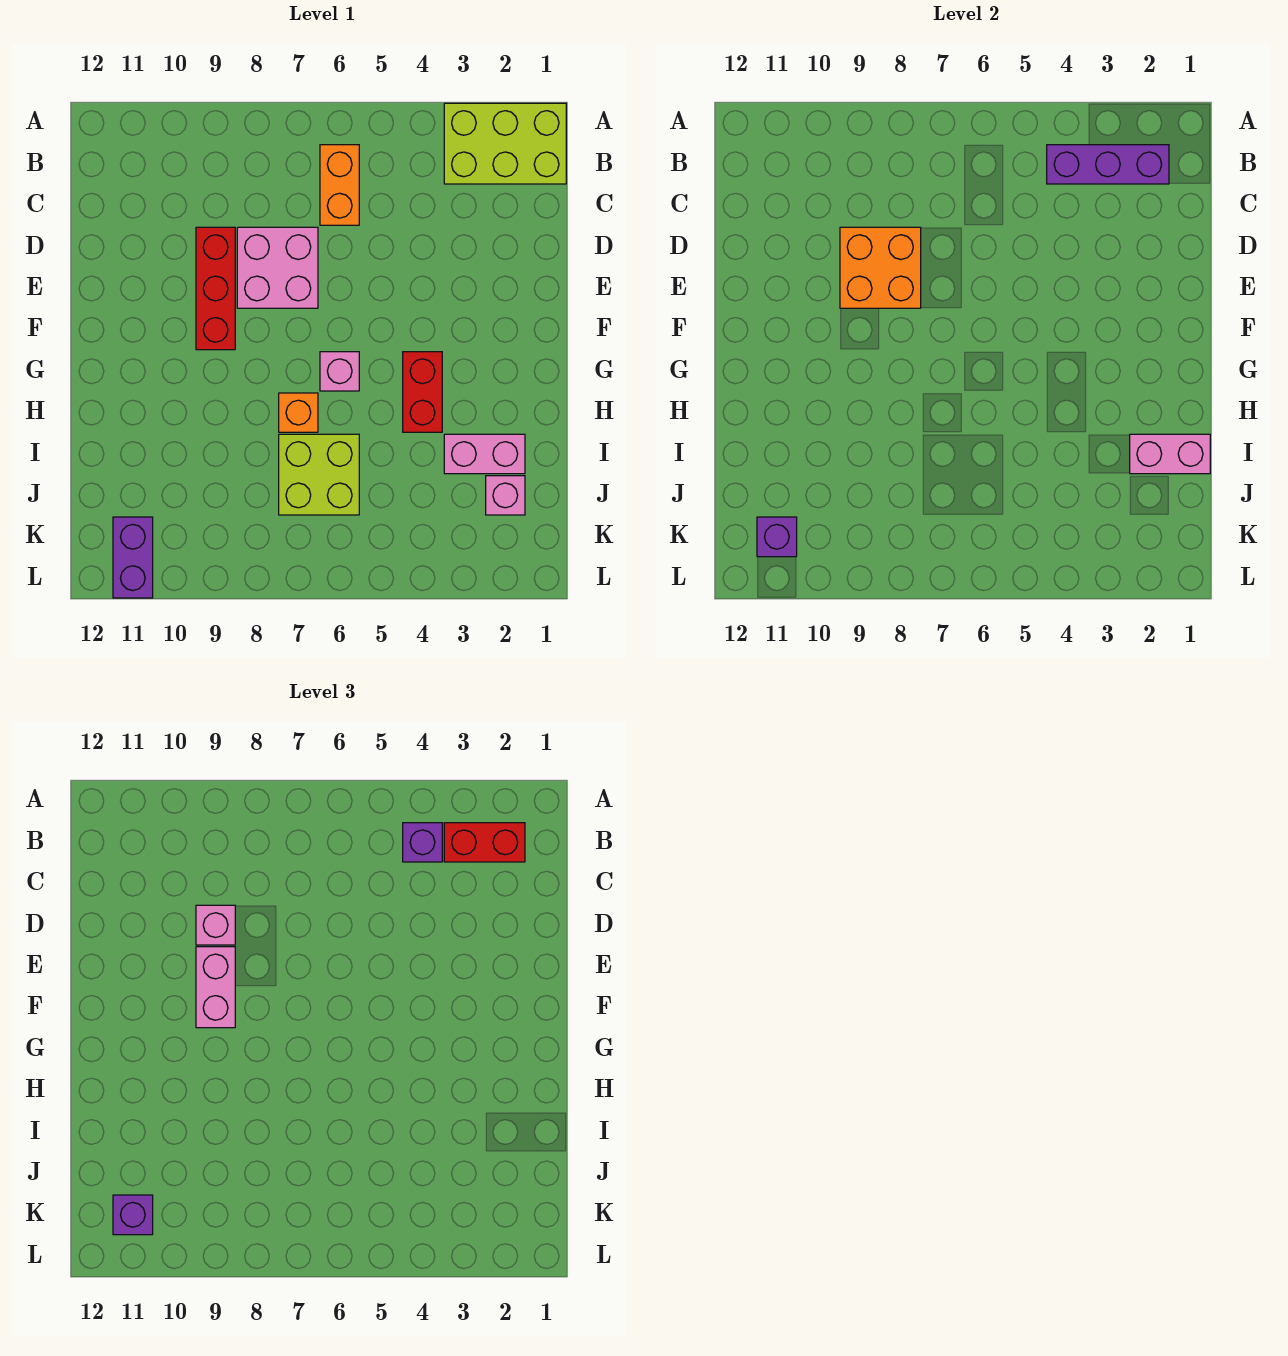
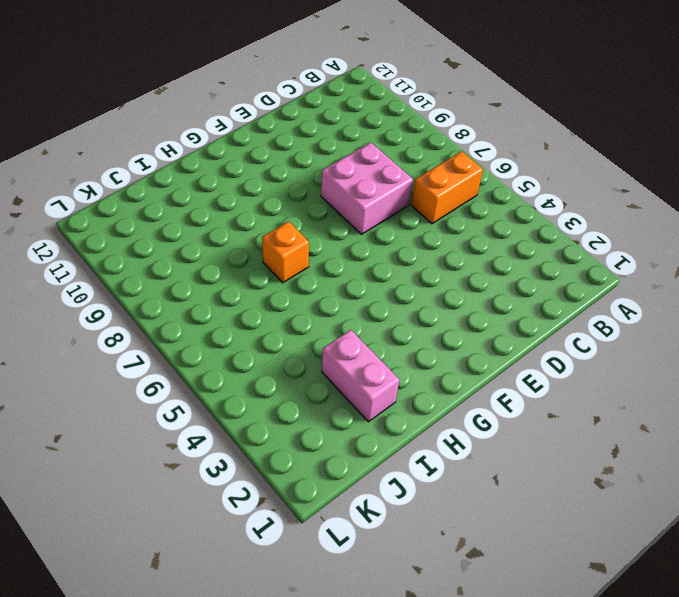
none -> lime brick A1:B3 level 1
none -> red brick D9:F9 level 1
none -> red brick G4:H4 level 1

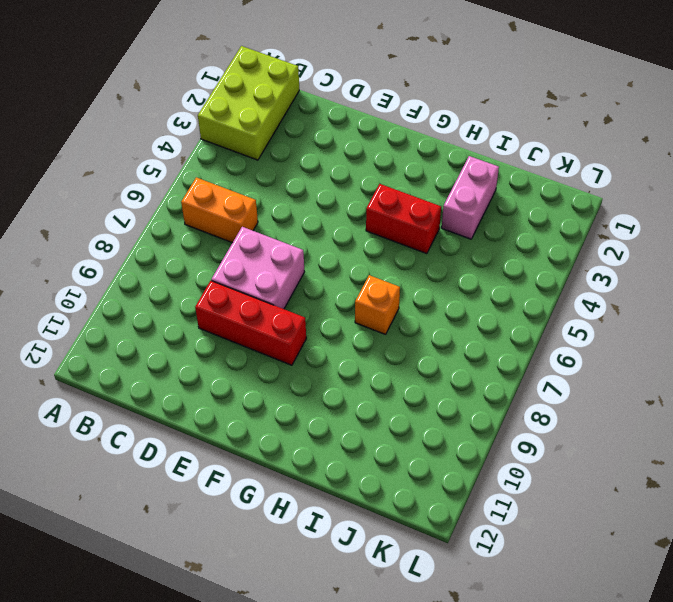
none -> pink brick G6 level 1
none -> lime brick I6:J7 level 1
none -> pink brick J2 level 1

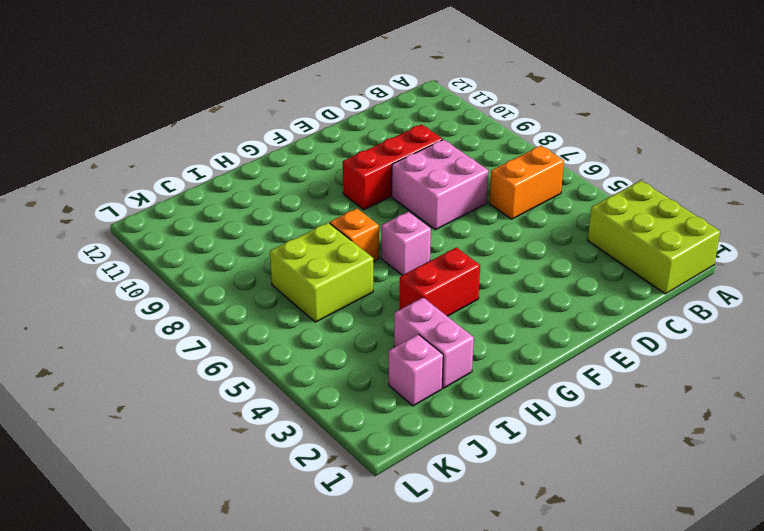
none -> purple brick K11:L11 level 1
none -> purple brick B2:B4 level 2
none -> orange brick D8:E9 level 2

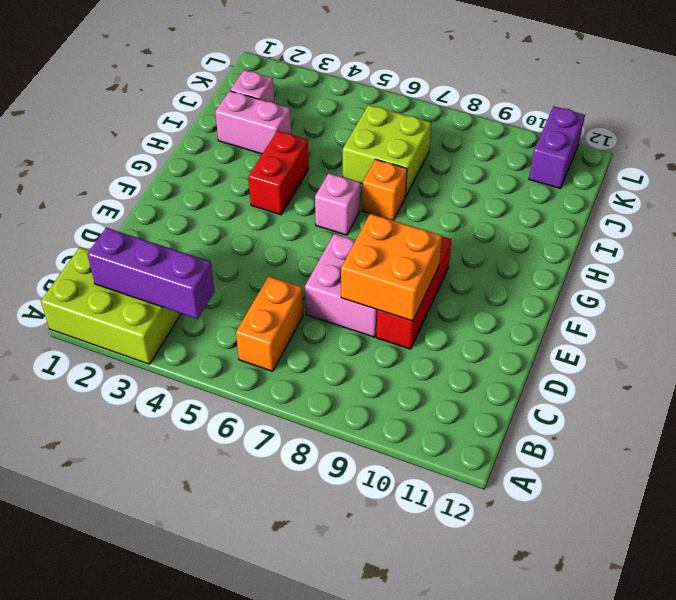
none -> pink brick I1:I2 level 2
none -> purple brick K11 level 2
none -> red brick B2:B3 level 3

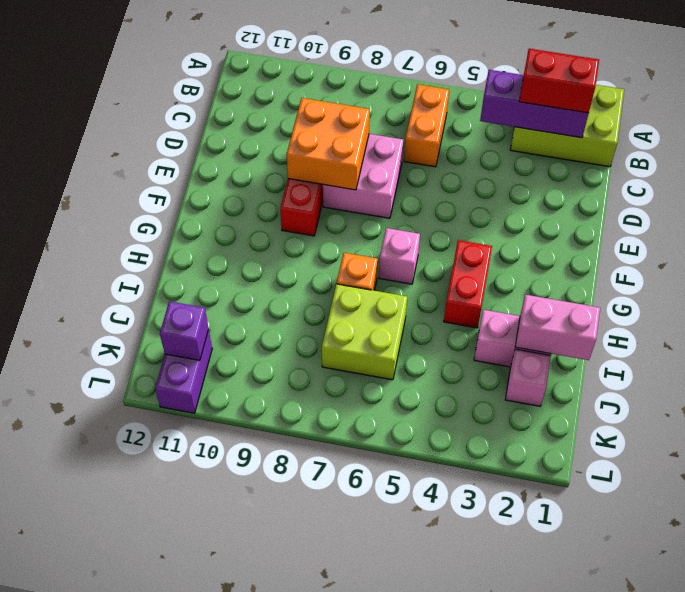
none -> purple brick B4 level 3
none -> pink brick D9 level 3
none -> pink brick E9:F9 level 3

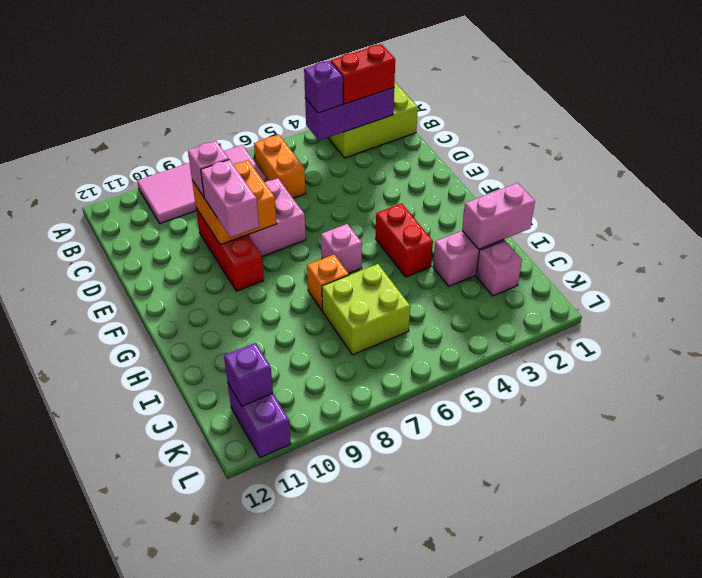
pink tile A7:B10 level 1 -> none
none -> purple brick K11 level 3

